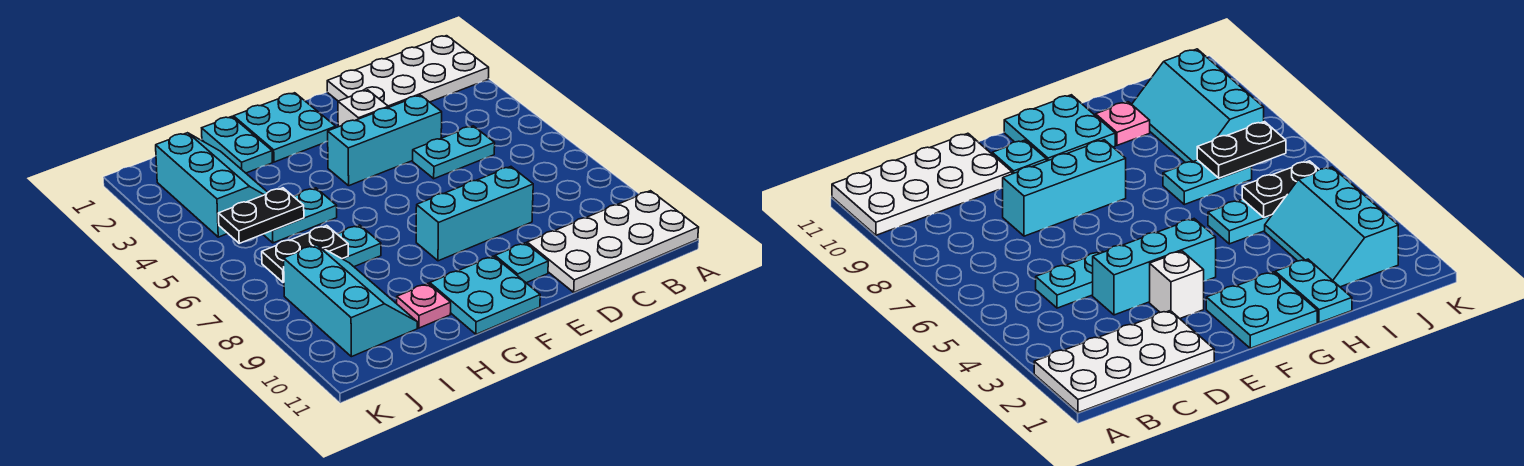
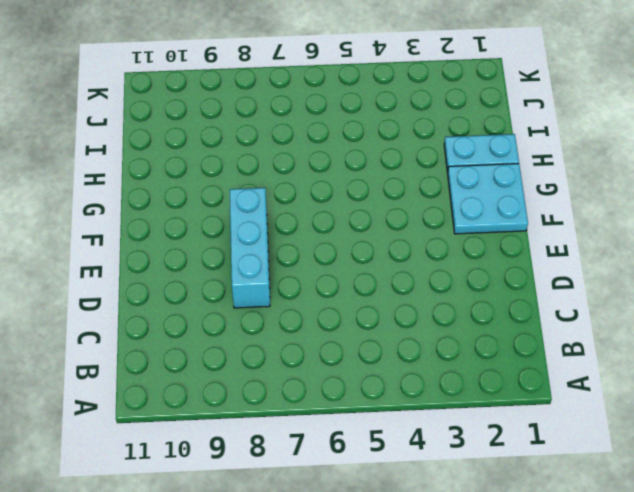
none -> white plate A1:D2 level 1
none -> white plate A10:D11 level 1
none -> cyan plate C5:D5 level 1

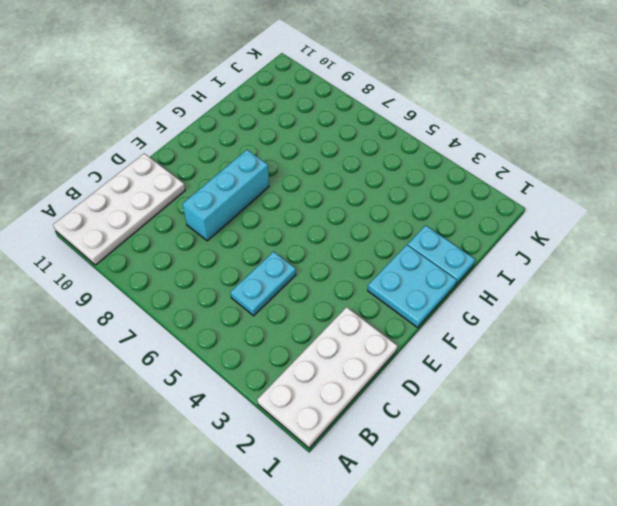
none -> cyan brick D4:F4 level 1
none -> white brick E3 level 1
none -> cyan plate E10 level 1

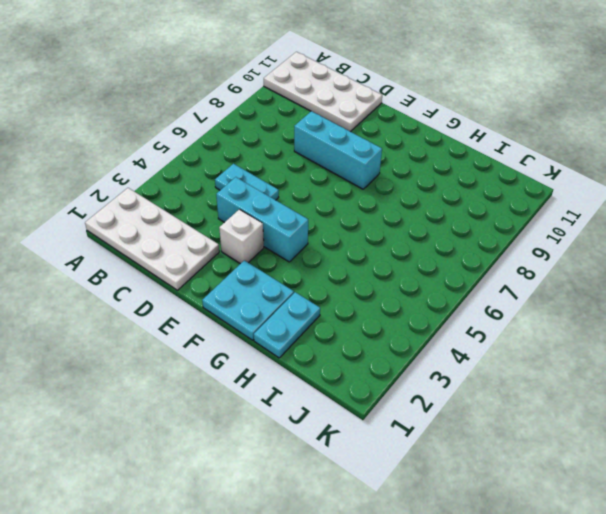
none -> cyan plate E10 level 1
none -> cyan plate F10:G11 level 1
none -> cyan plate H5:I5 level 1

